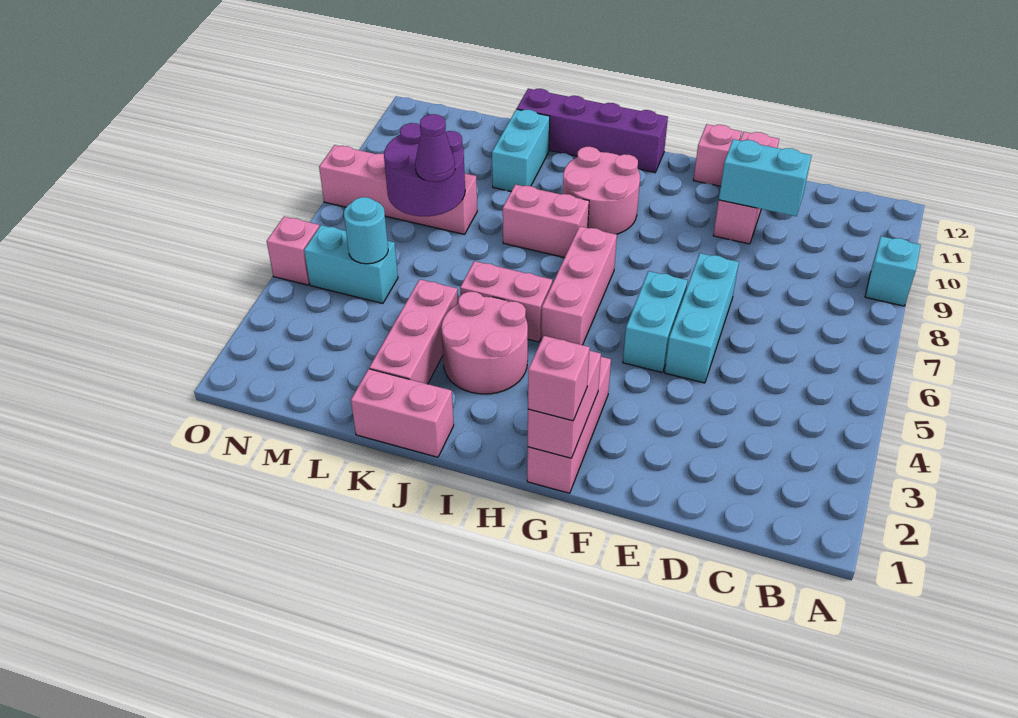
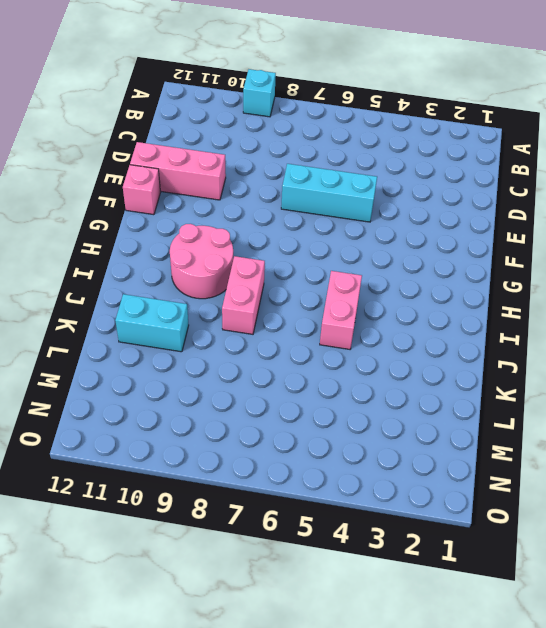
none -> cyan brick F5:F6 level 1
none -> pink brick G1:G3 level 1
none -> pink brick H5:H7 level 1

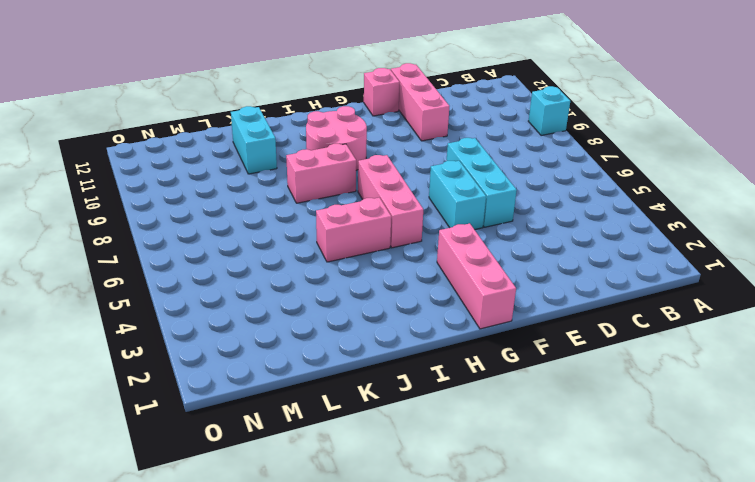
none -> purple brick H12:K12 level 1
none -> pink round brick I3:J4 level 1
none -> pink brick J1:K1 level 1

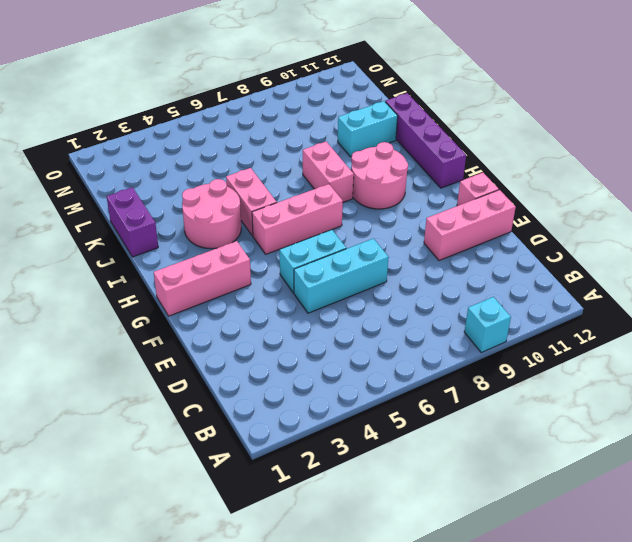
purple brick J1:K1 level 1 -> pink brick J1:K1 level 1
none -> pink brick K2:K4 level 1
none -> pink brick L8:O8 level 1
none -> cyan brick M5:N5 level 1

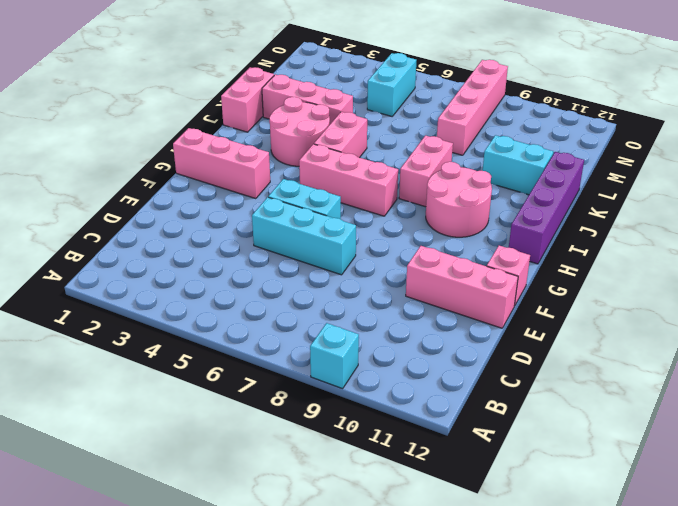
none -> pink brick O5 level 1
none -> cyan brick D10:E10 level 2
none -> pink brick G1:G2 level 2

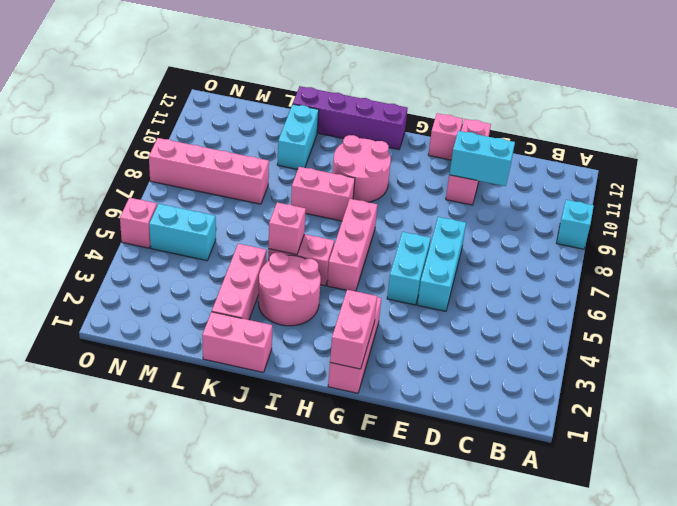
pink brick J5 level 2 -> pink brick G1 level 3
none -> purple round brick L7:M8 level 2
none -> cyan round brick M5 level 2
none -> purple cone L7 level 3

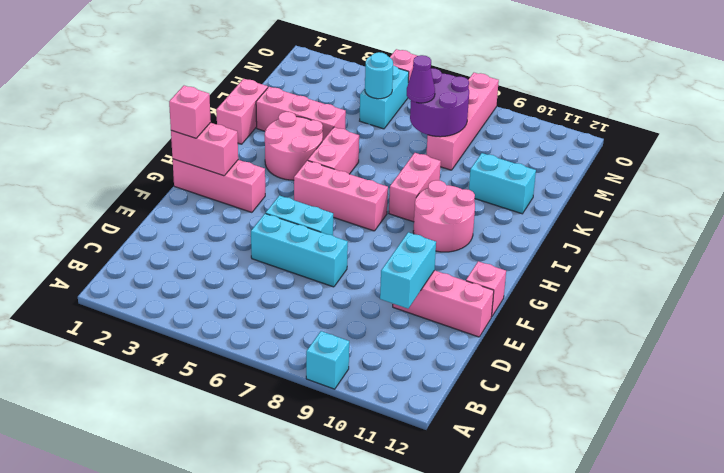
none -> purple brick H12:K12 level 1

